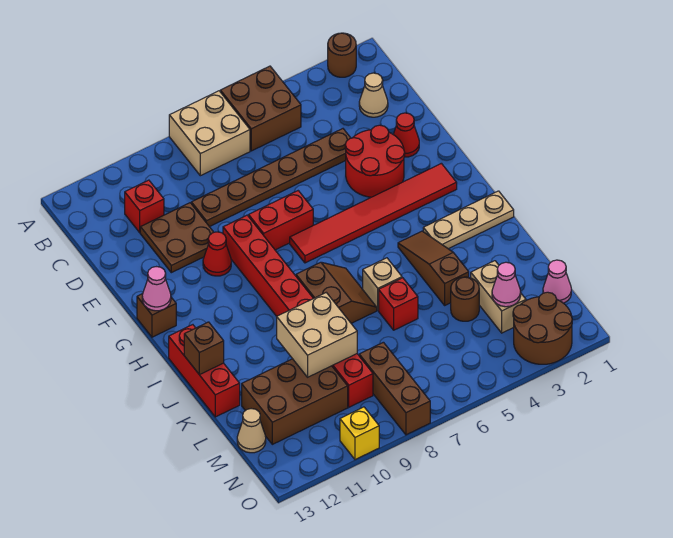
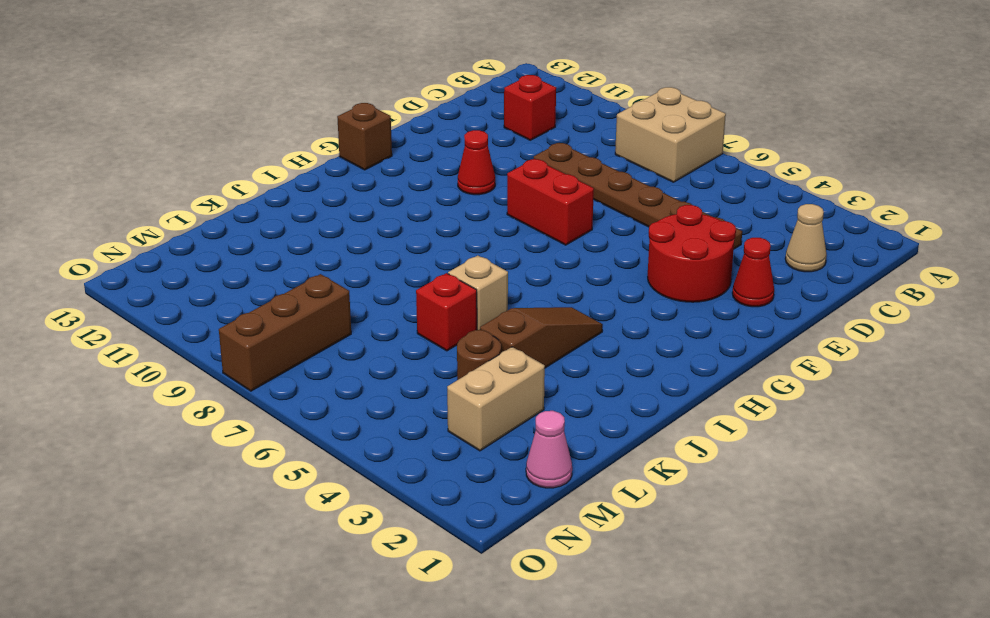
none -> brown round brick A2 level 1
none -> brown brick A5:B6 level 1
none -> brown plate D10:E11 level 1
none -> red brick F9:M9 level 1

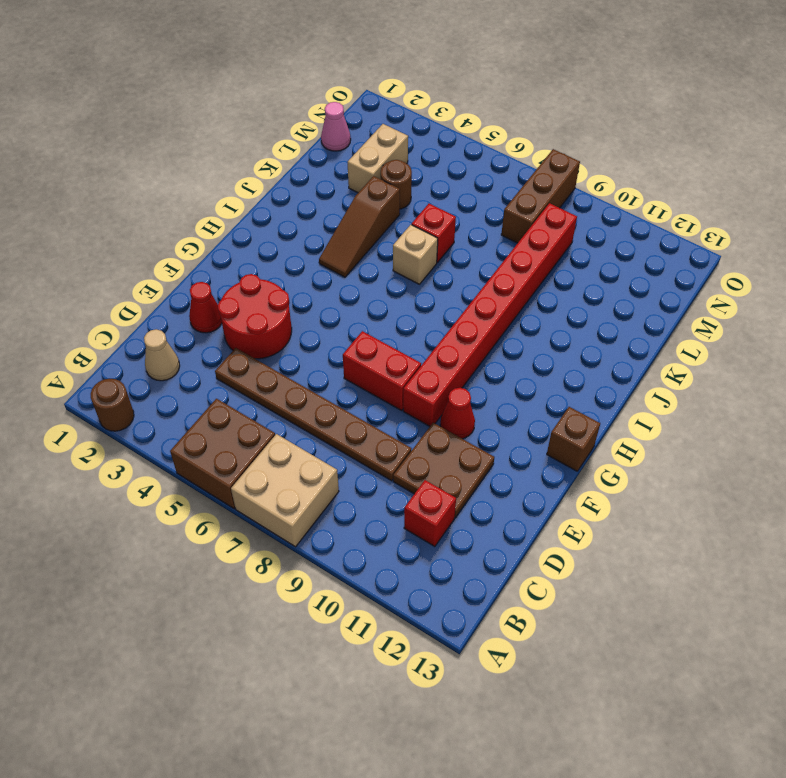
none -> red tile G2:G7 level 1
none -> tan plate I1:I3 level 1
none -> brown slope I7:J8 level 1 top 8
none -> red brick I13:K13 level 1

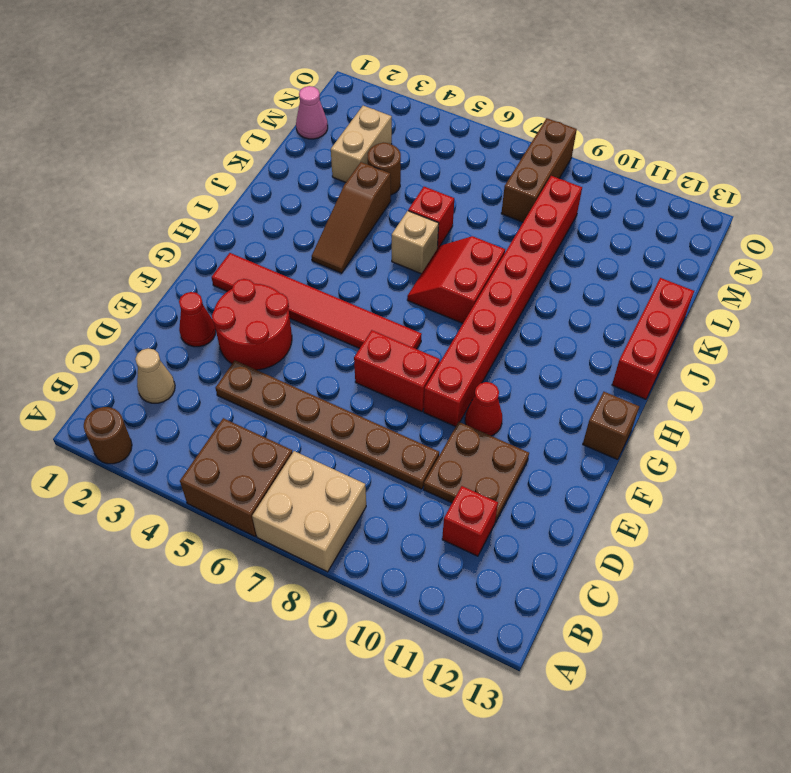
red slope I7:J8 level 1 top 8 -> brown slope I7:J8 level 1 top 8
none -> tan plate I1:I3 level 1
none -> brown brick L10:M12 level 1
none -> tan cone M13 level 1
none -> brown round brick N2:O3 level 1

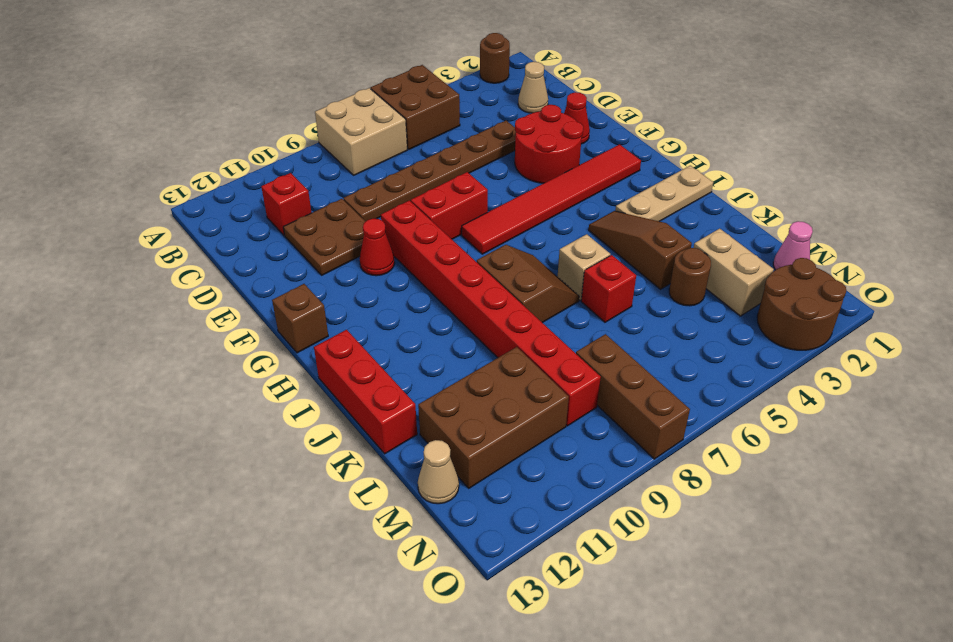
none -> yellow brick O10 level 1
none -> pink cone G13 level 2
none -> brown brick J13 level 2
none -> tan brick K9:L10 level 2

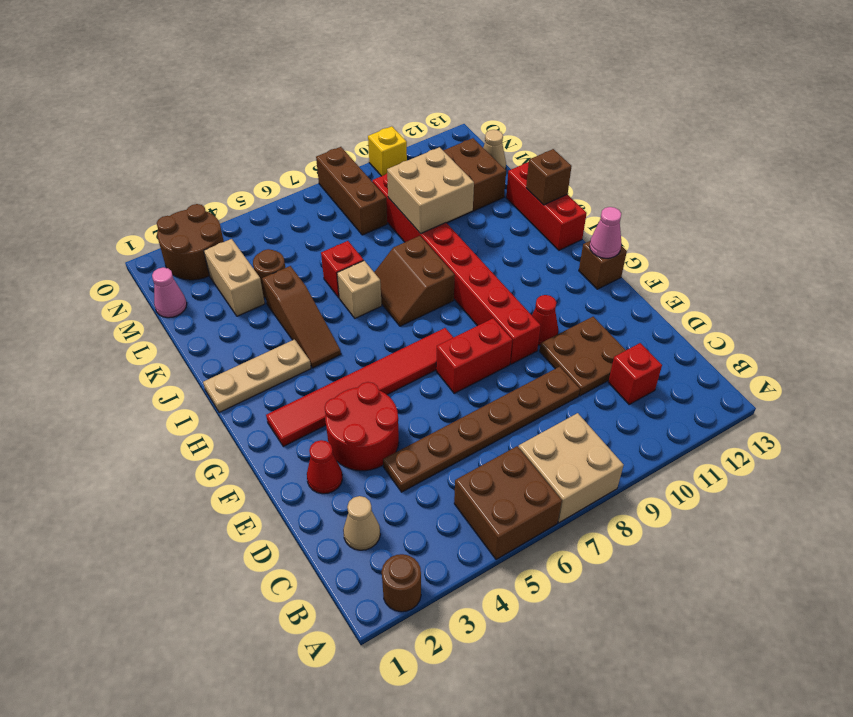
none -> pink cone M3 level 2

